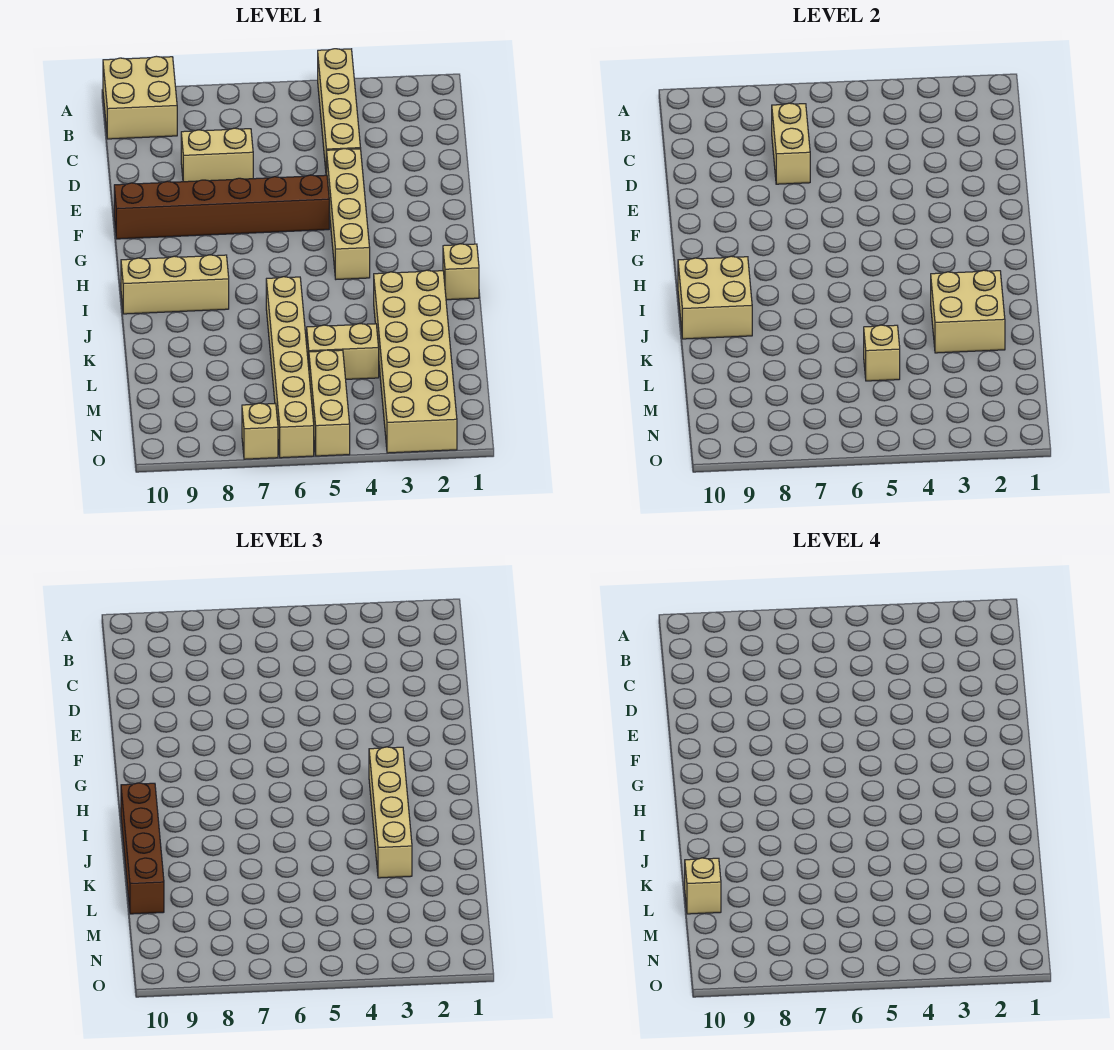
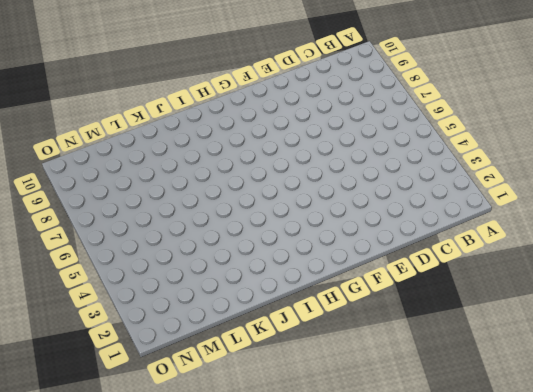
none -> tan brick A4:D4 level 1
none -> tan brick A9:B10 level 1
none -> tan brick D7:D8 level 1

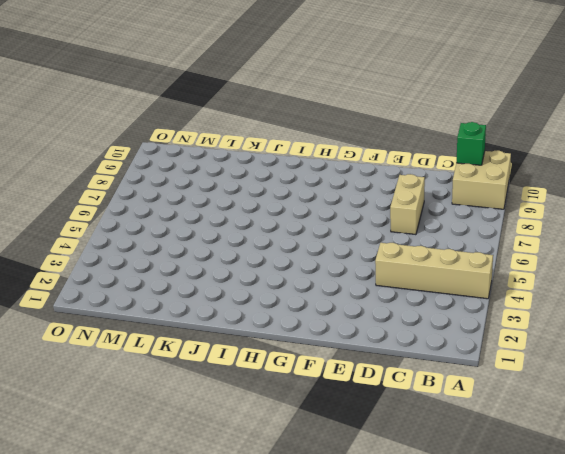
green brick B10 level 2 -> none
none -> tan brick E4:H4 level 1
none -> brown brick F5:F10 level 1
none -> tan brick I1 level 1

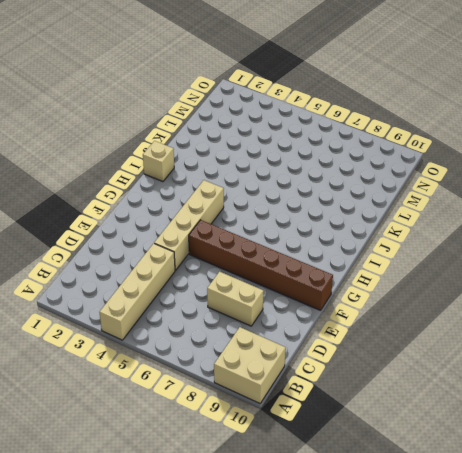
none -> tan brick I8:I10 level 1
none -> tan brick J2:O3 level 1
none -> tan brick J6:O6 level 1

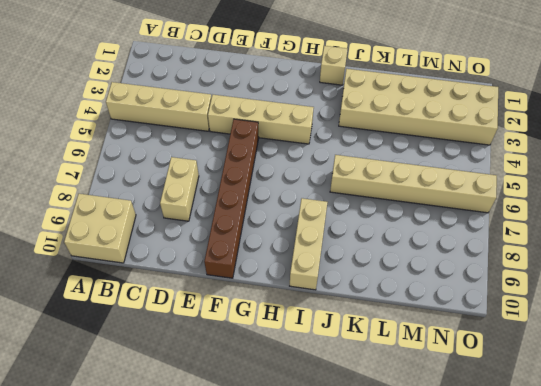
none -> tan brick L4:L5 level 1
none -> tan brick M5:O5 level 1
none -> tan brick O7 level 1

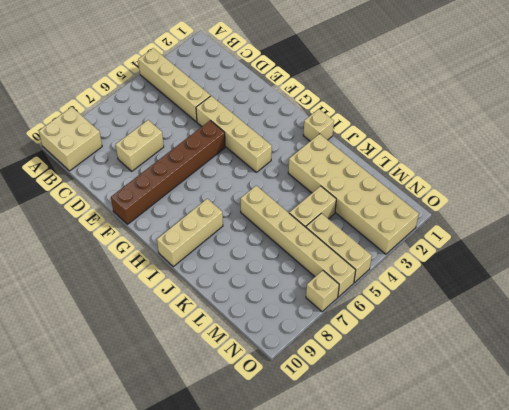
none -> tan brick C7:D7 level 2
none -> tan brick I9:J10 level 2
none -> tan brick J2:K3 level 2

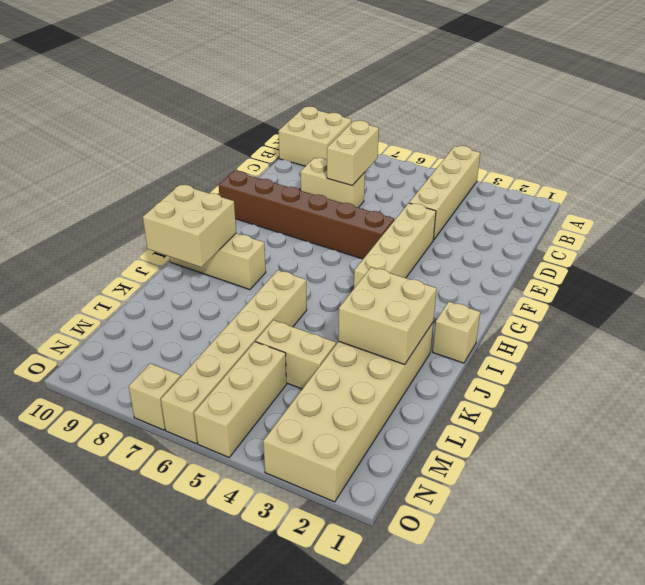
none -> tan brick L5 level 2
none -> tan brick H3:K3 level 3
none -> brown brick I10:L10 level 3

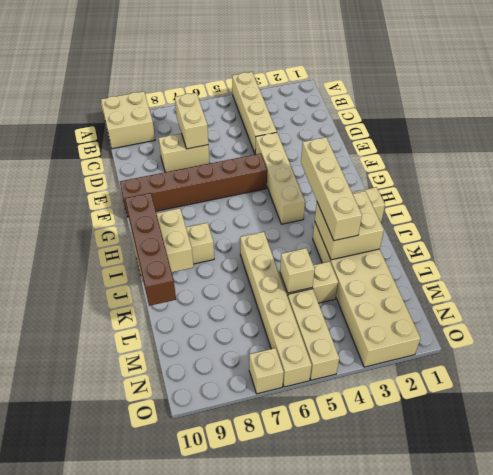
none -> tan brick L10 level 4

